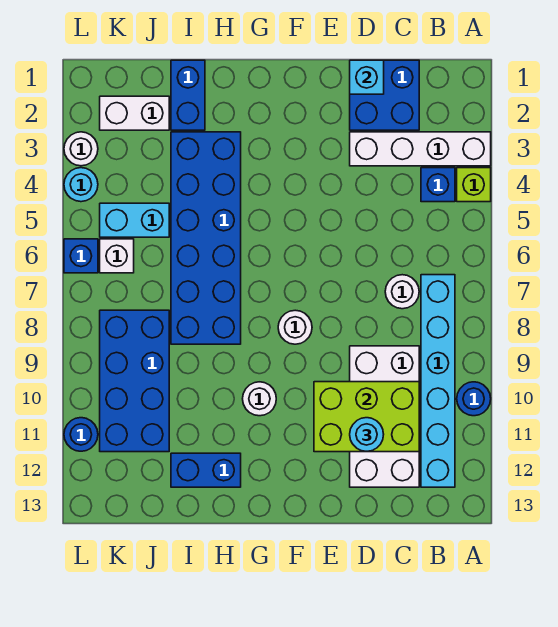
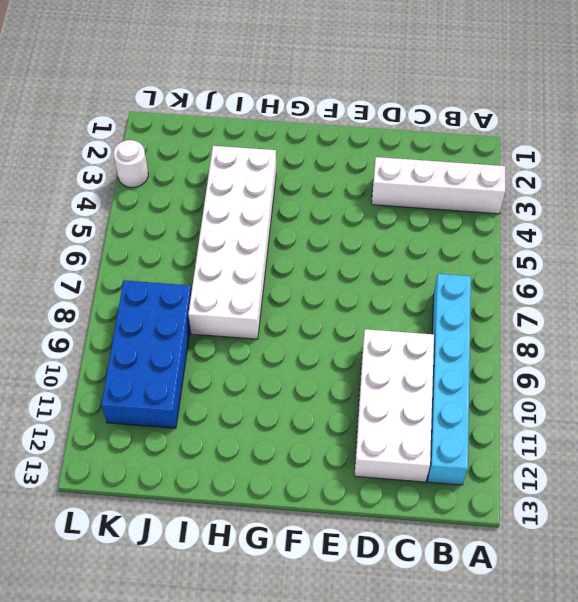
white brick H3:I8 level 1 -> blue brick H3:I8 level 1
none -> lime brick A4 level 1
none -> blue round brick A10 level 1
none -> blue brick B4 level 1

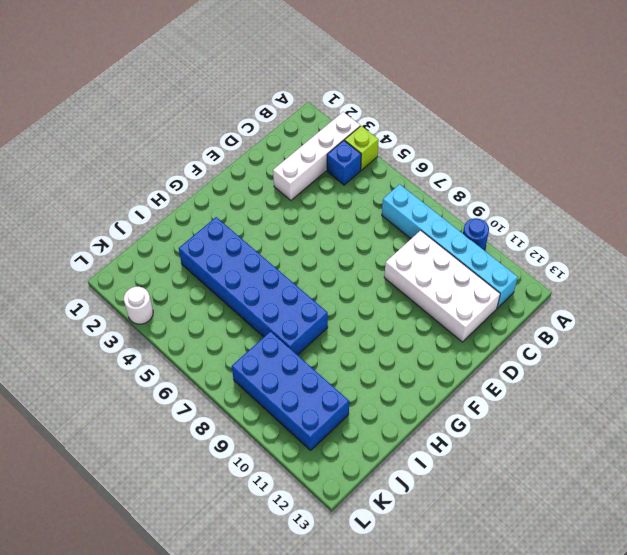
none -> blue brick C1:D2 level 1
none -> white round brick C7 level 1
none -> white round brick F8 level 1

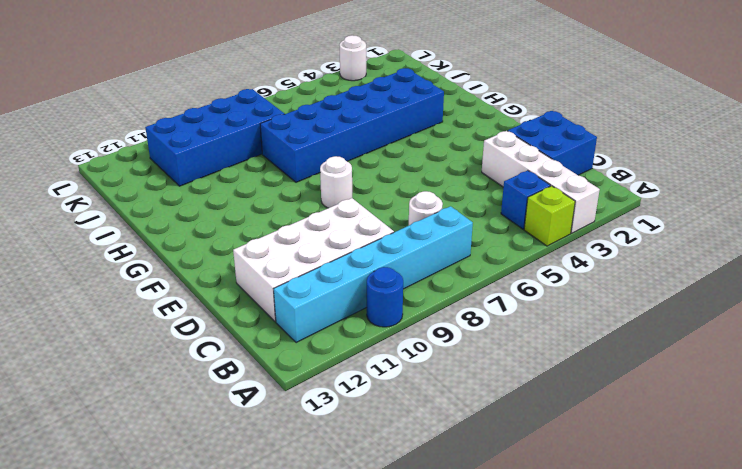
none -> white round brick G10 level 1
none -> blue brick H12:I12 level 1
none -> blue brick I1:I2 level 1

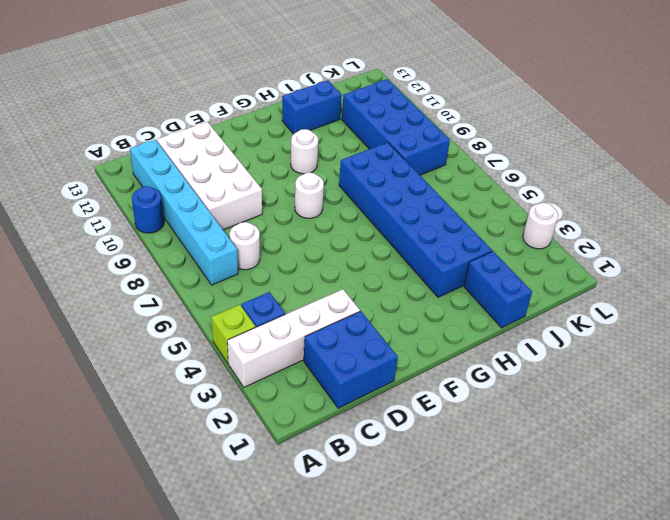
none -> white brick J2:K2 level 1
none -> cyan brick J5:K5 level 1
none -> white brick K6 level 1

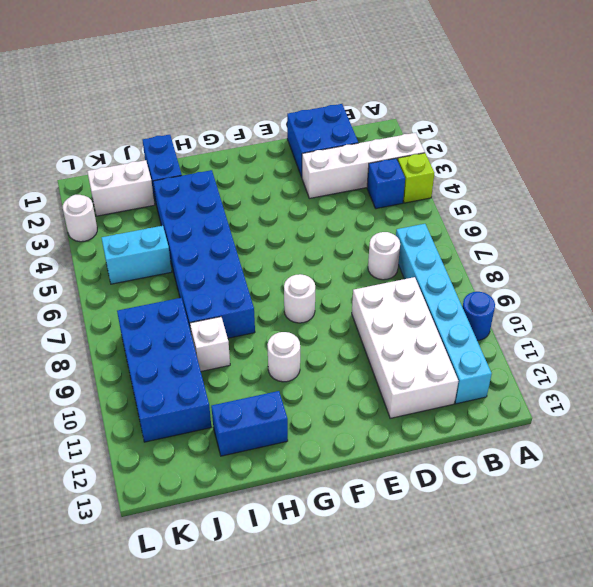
white brick I9 level 1 -> white brick K6 level 1
none -> cyan round brick L4 level 1
none -> blue brick L6 level 1
none -> blue round brick L11 level 1

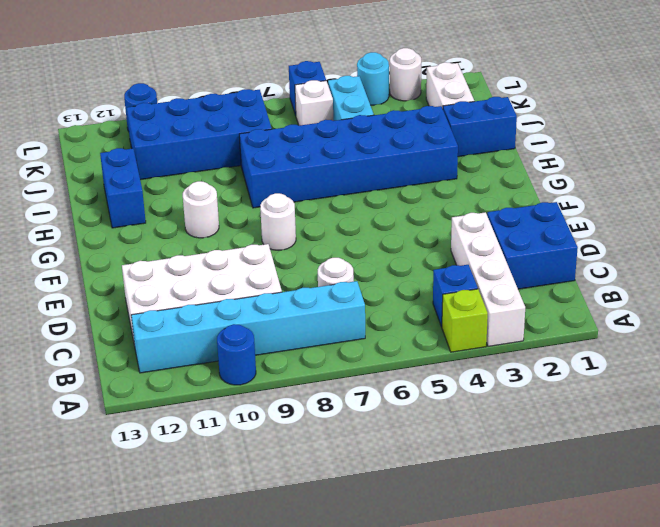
none -> lime brick C10:E11 level 2
none -> cyan brick D1 level 2
none -> cyan round brick D11 level 3

